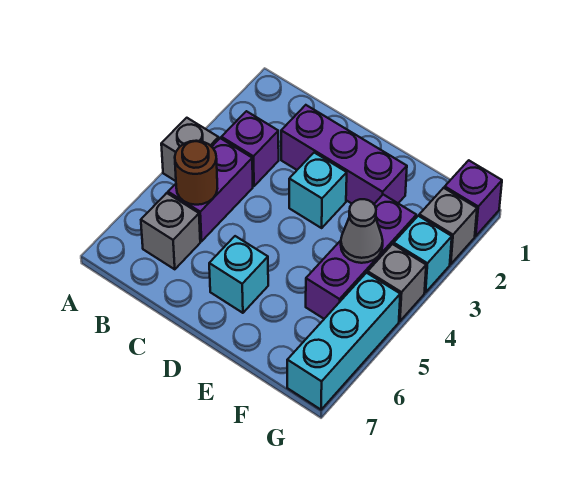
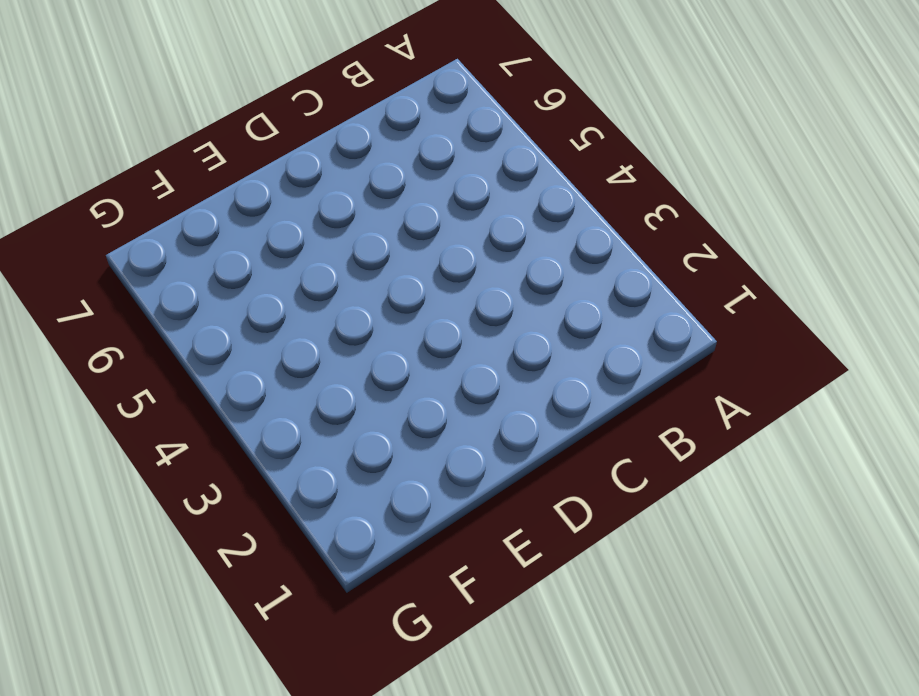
none -> grey brick A4 level 1
none -> purple brick B3 level 1
none -> purple brick B4:B5 level 1

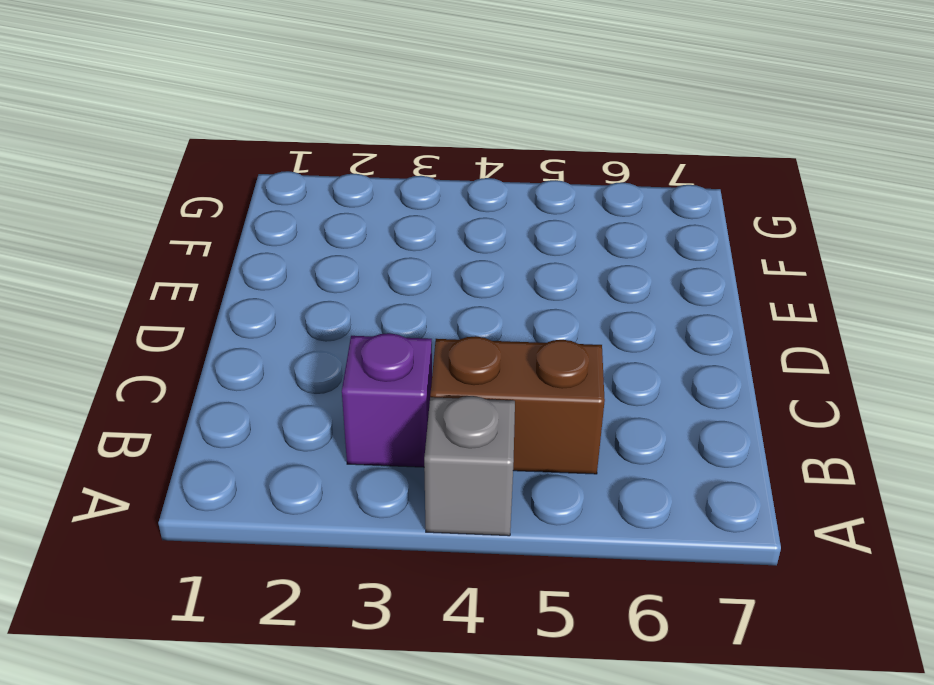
brown brick B4:B5 level 1 -> purple brick B4:B5 level 1
none -> grey brick B6 level 1
none -> purple brick C2:E2 level 1
none -> cyan brick D3 level 1

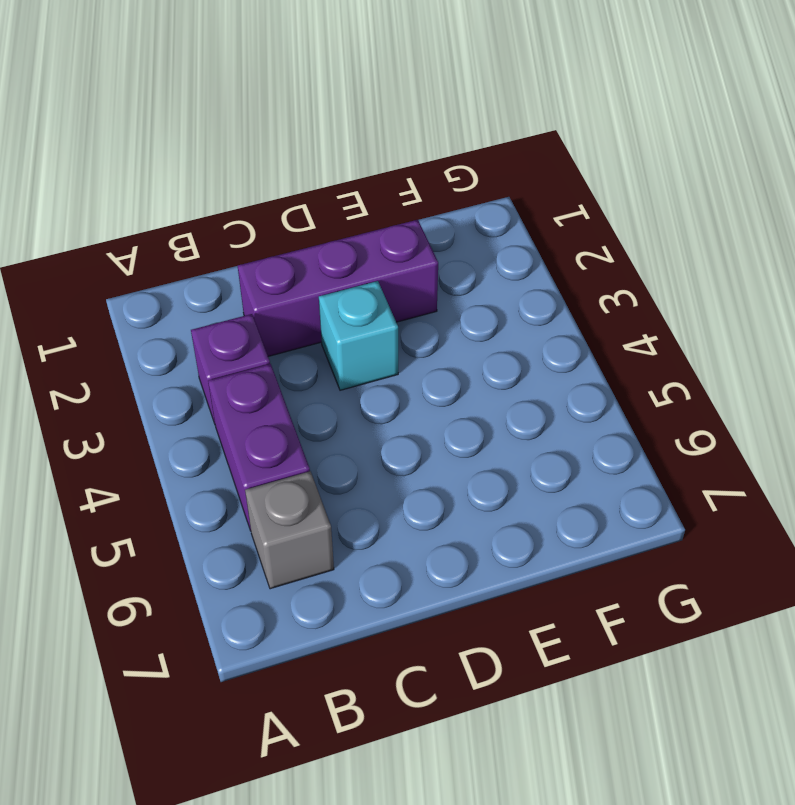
none -> grey brick A4 level 1
none -> cyan brick D6 level 1
none -> purple brick F3:F5 level 1

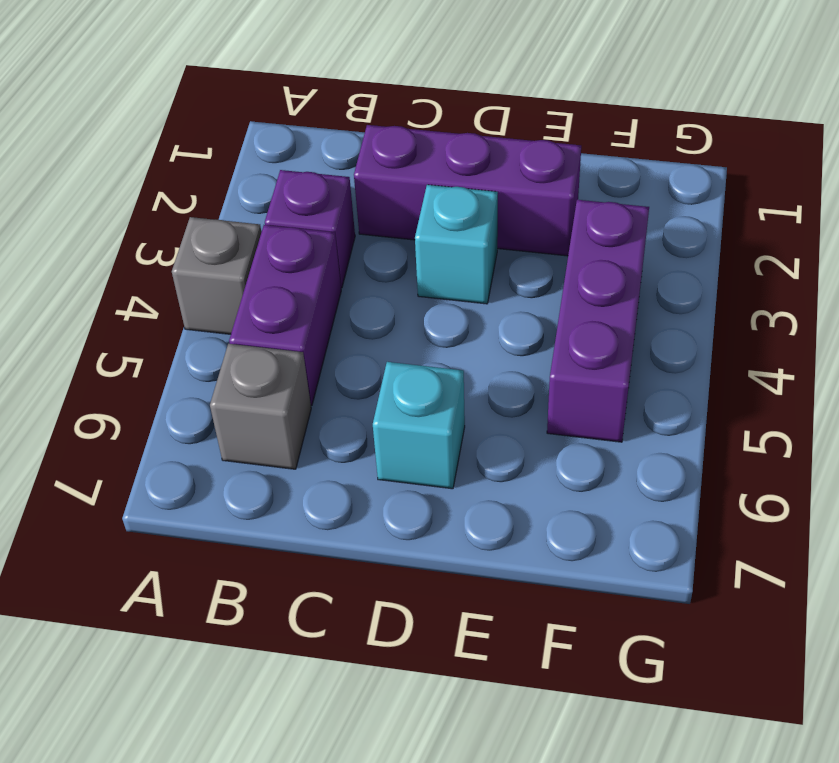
none -> purple brick G1 level 1
none -> grey brick G2 level 1
none -> cyan brick G3 level 1

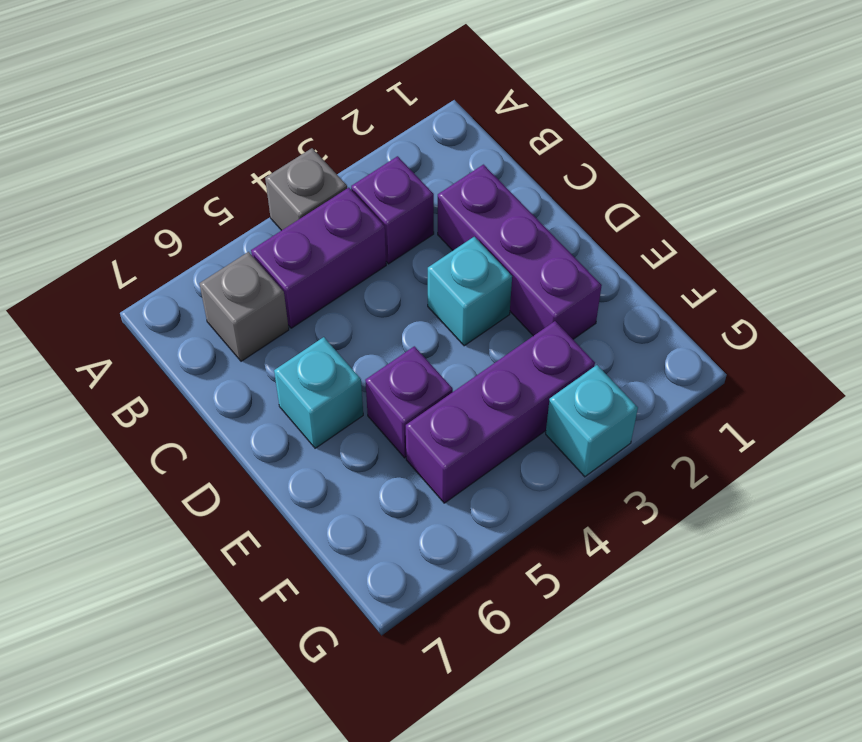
purple brick E5 level 1 -> purple brick G1 level 1
none -> grey brick G2 level 1
none -> grey brick G4 level 1
none -> cyan brick G5:G7 level 1

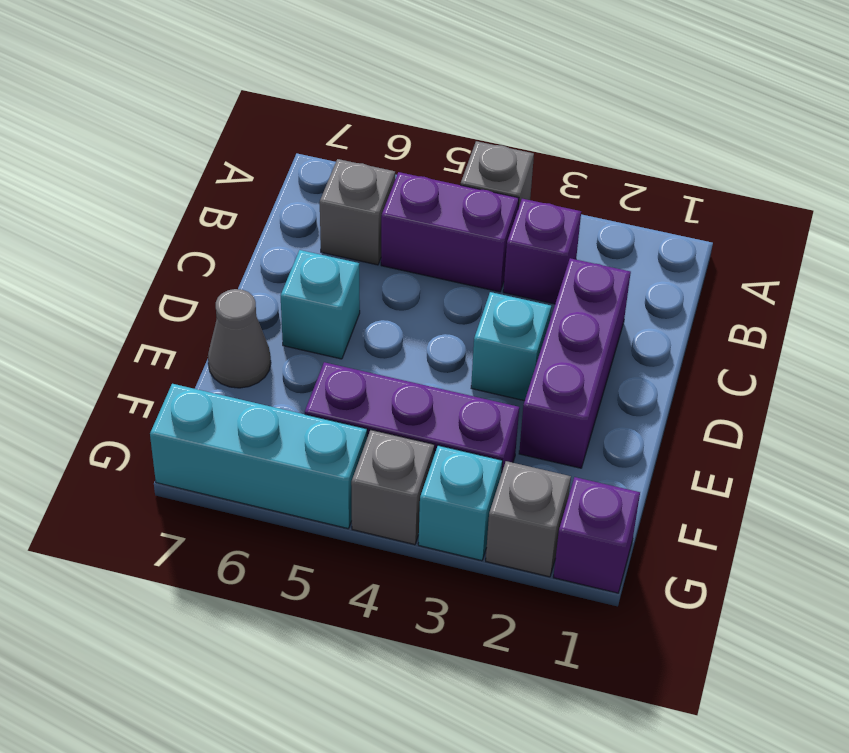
grey cone E7 level 1 -> grey cone F4 level 2
none -> brown round brick B5 level 2

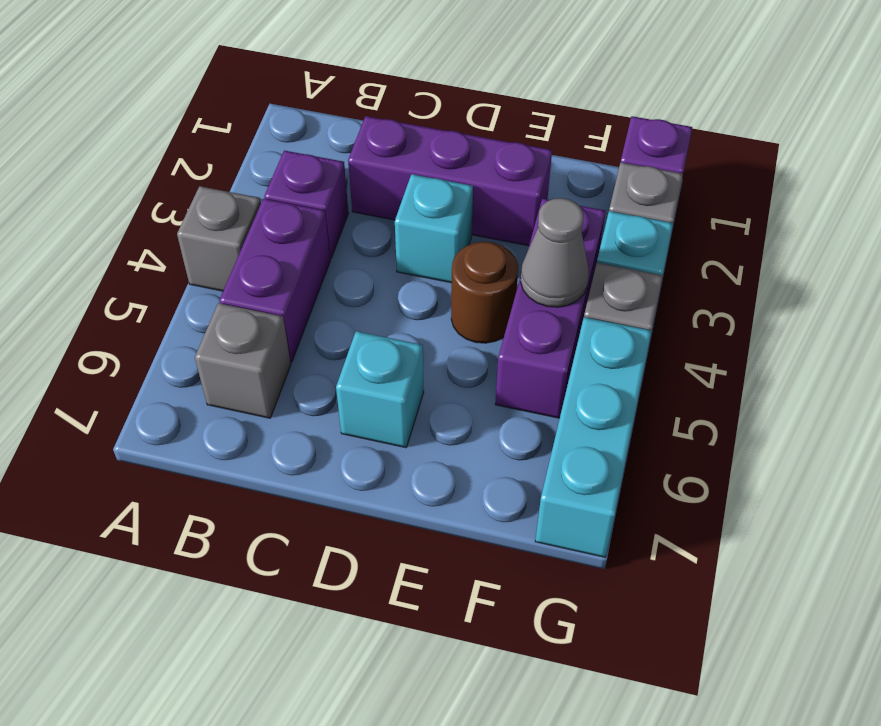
brown round brick E4 level 1 -> brown round brick B5 level 2

